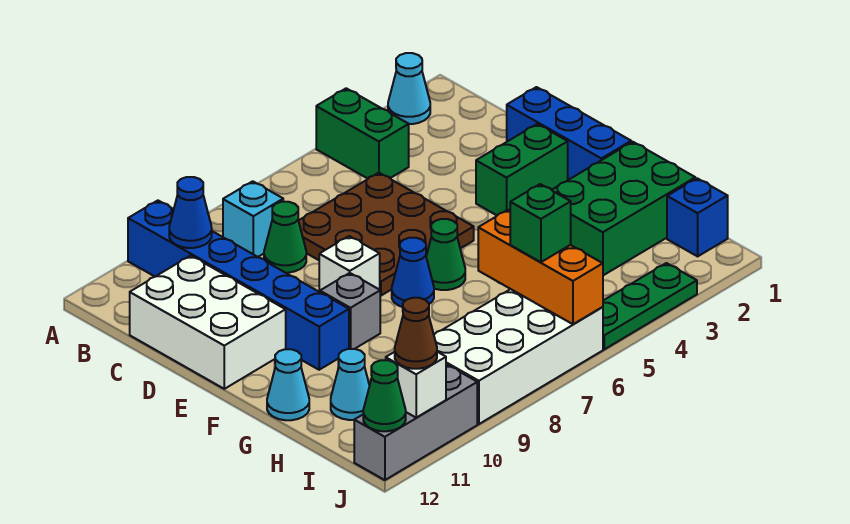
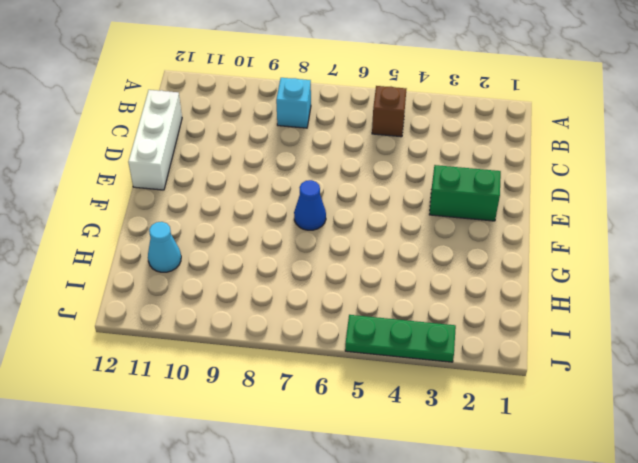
brown brick B5 level 1 -> none
white brick C12:E12 level 1 -> white brick C11:E12 level 1
none -> cyan cone A2 level 1
none -> green brick A4:B4 level 1
none -> blue brick A10:F10 level 1

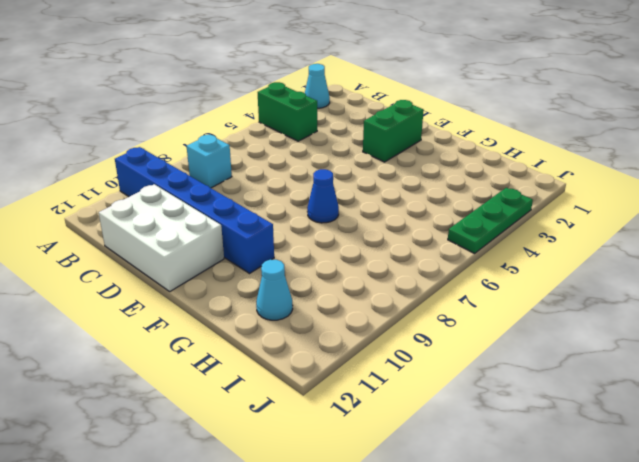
none -> brown plate C5:E7 level 1
none -> green cone C8 level 1
none -> blue brick D1:F1 level 1

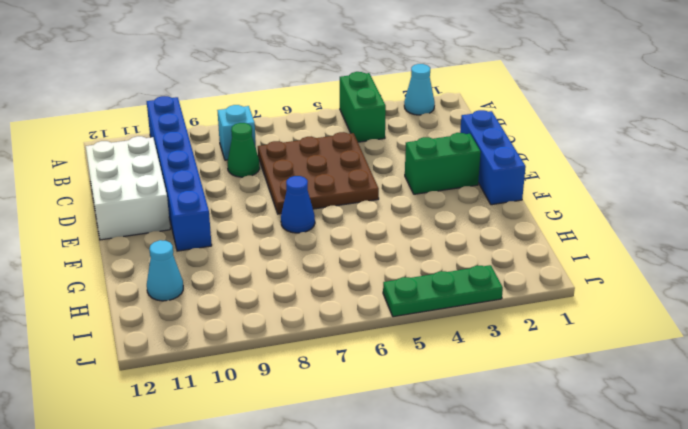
none -> white brick E8 level 1
none -> green cone F6 level 1
none -> grey brick F9 level 1

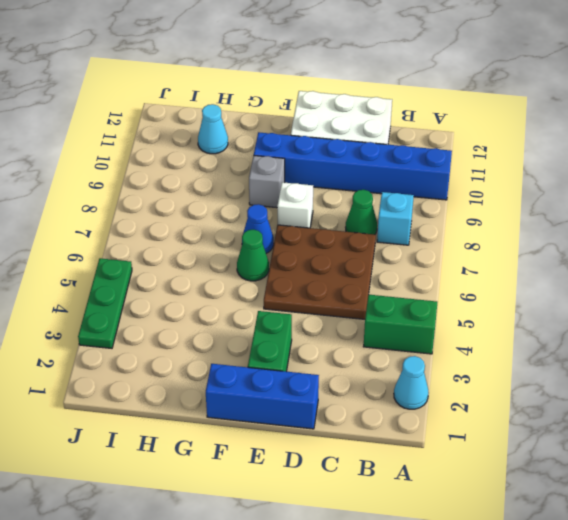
none -> green brick G1:H3 level 1
none -> cyan cone G12 level 1
none -> blue brick I1 level 1

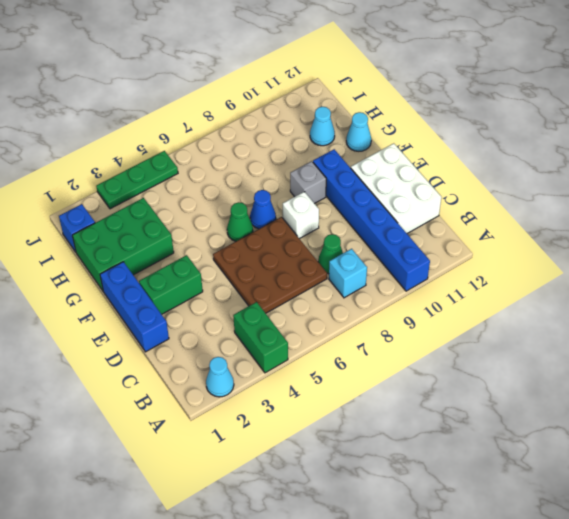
none -> white brick I6:J9 level 1
none -> grey brick J10:J12 level 1
none -> blue cone B10 level 2

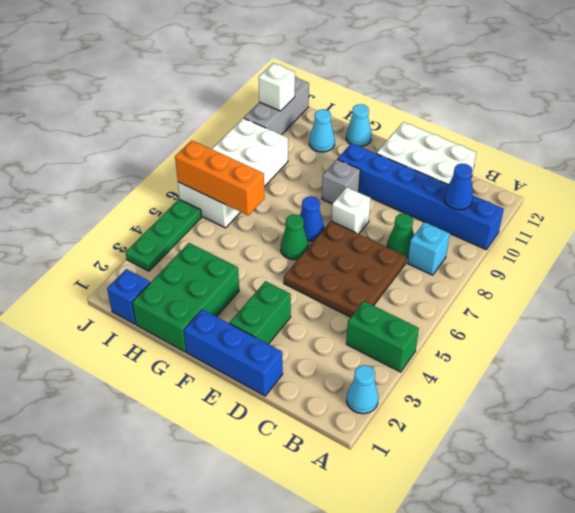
none -> green cone J12 level 2
none -> green brick I6 level 3
none -> brown cone J11 level 3

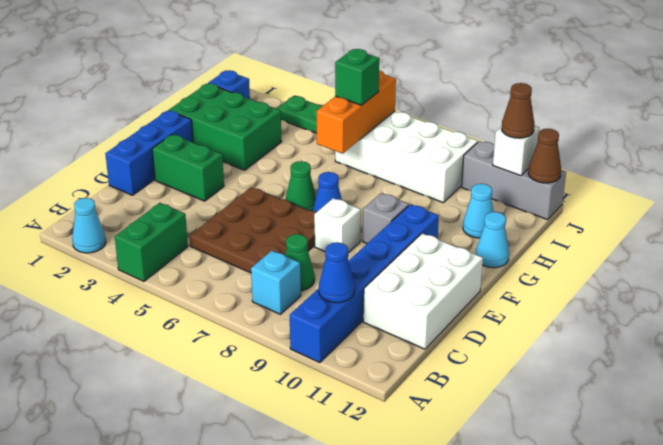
brown cone J12 level 2 -> green cone J12 level 2

